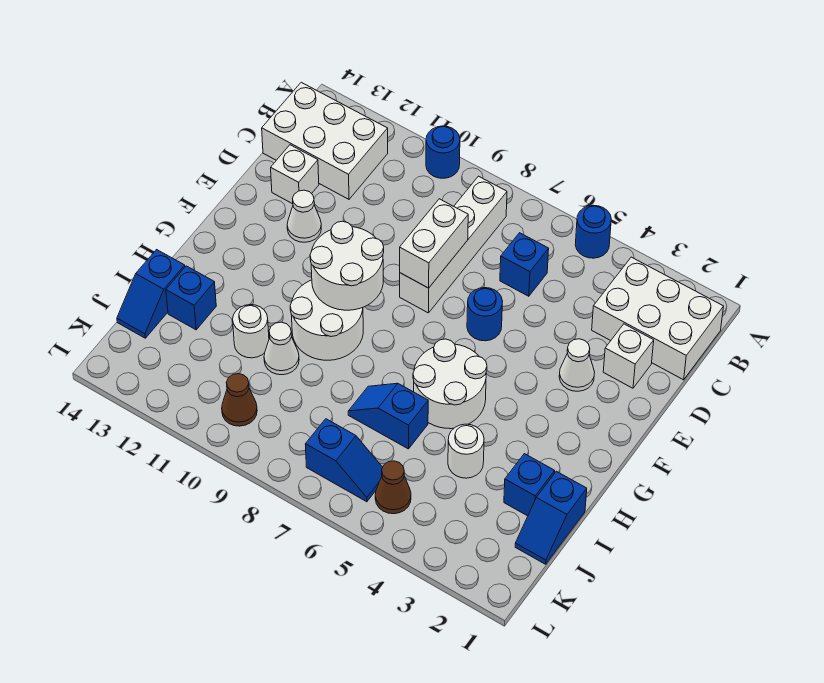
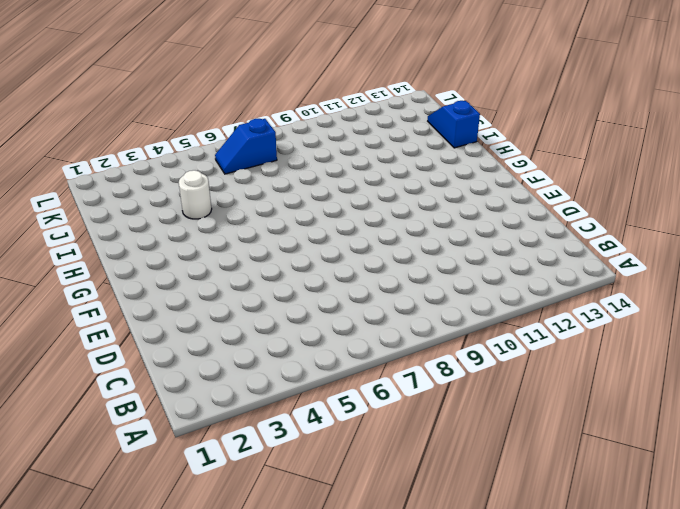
none -> blue round brick A5 level 1
none -> blue round brick A10 level 1
none -> white brick B1:C3 level 1

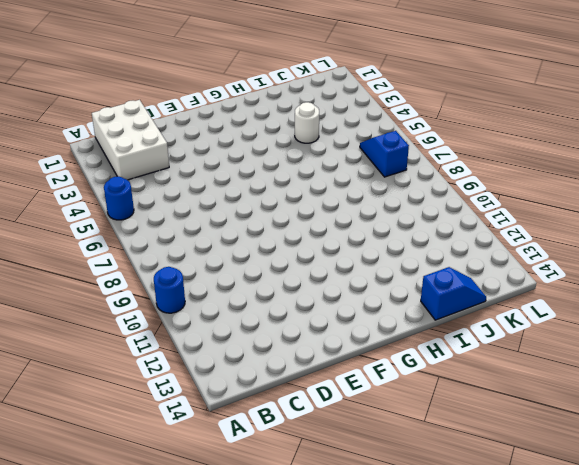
none -> white brick B8:E8 level 1
none -> white brick B12:C14 level 1
none -> blue brick C6 level 1

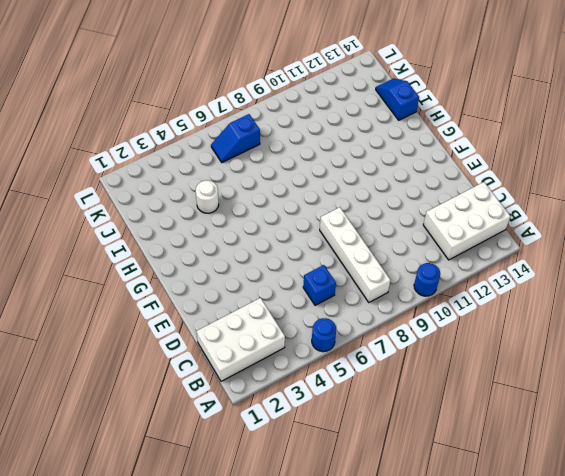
none -> white brick D2 level 1
none -> white brick D13 level 1
none -> white cone E3 level 1

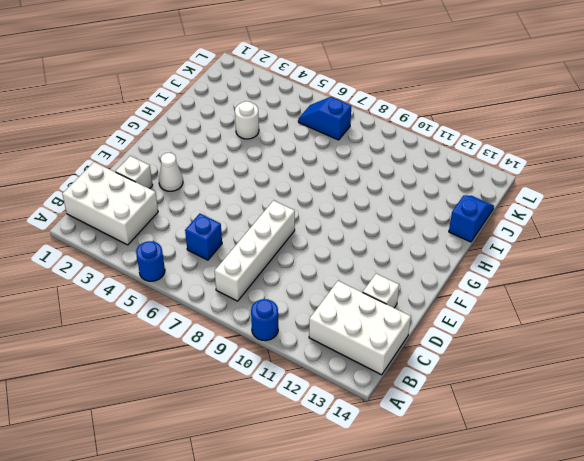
none -> blue round brick E6 level 1
none -> white cone E12 level 1
none -> white round brick G5:H6 level 1

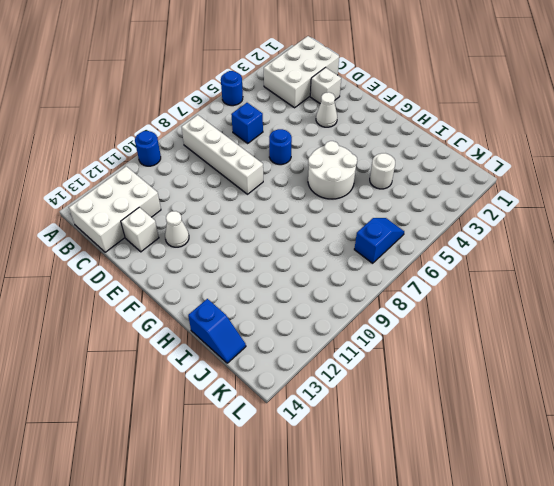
none -> white round brick G9:H10 level 1
none -> blue slope I1:J1 level 1 top I
none -> blue brick I2 level 1

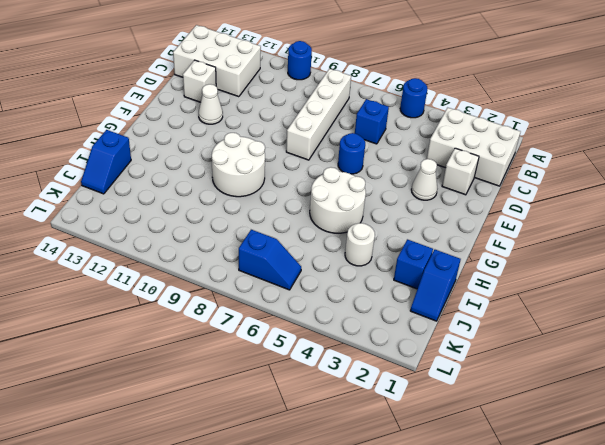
none -> blue slope I6:I7 level 1 top 6
none -> white cone I10 level 1
none -> white round brick I11 level 1

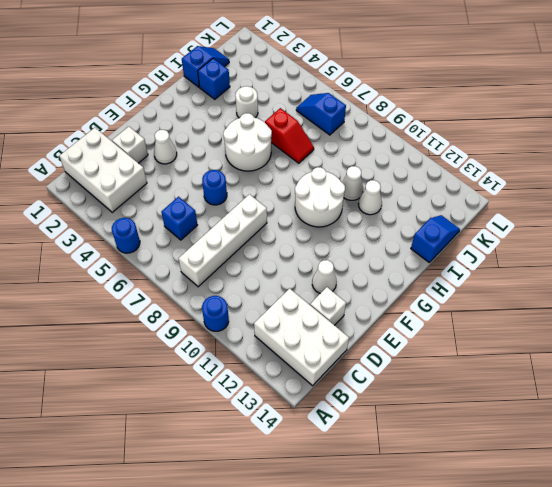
red slope I6:I7 level 1 top 6 -> blue slope I6:I7 level 1 top 6
white cone I11 level 1 -> white round brick I11 level 1
none -> blue brick I13 level 1
none -> brown cone K5 level 1
none -> brown cone K10 level 1

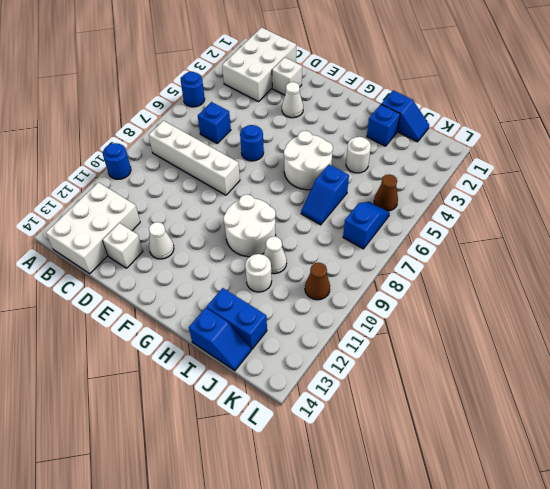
blue brick I13:J13 level 1 -> blue brick I13 level 1
none -> white brick D8:E8 level 2
none -> white round brick F9:G10 level 2

